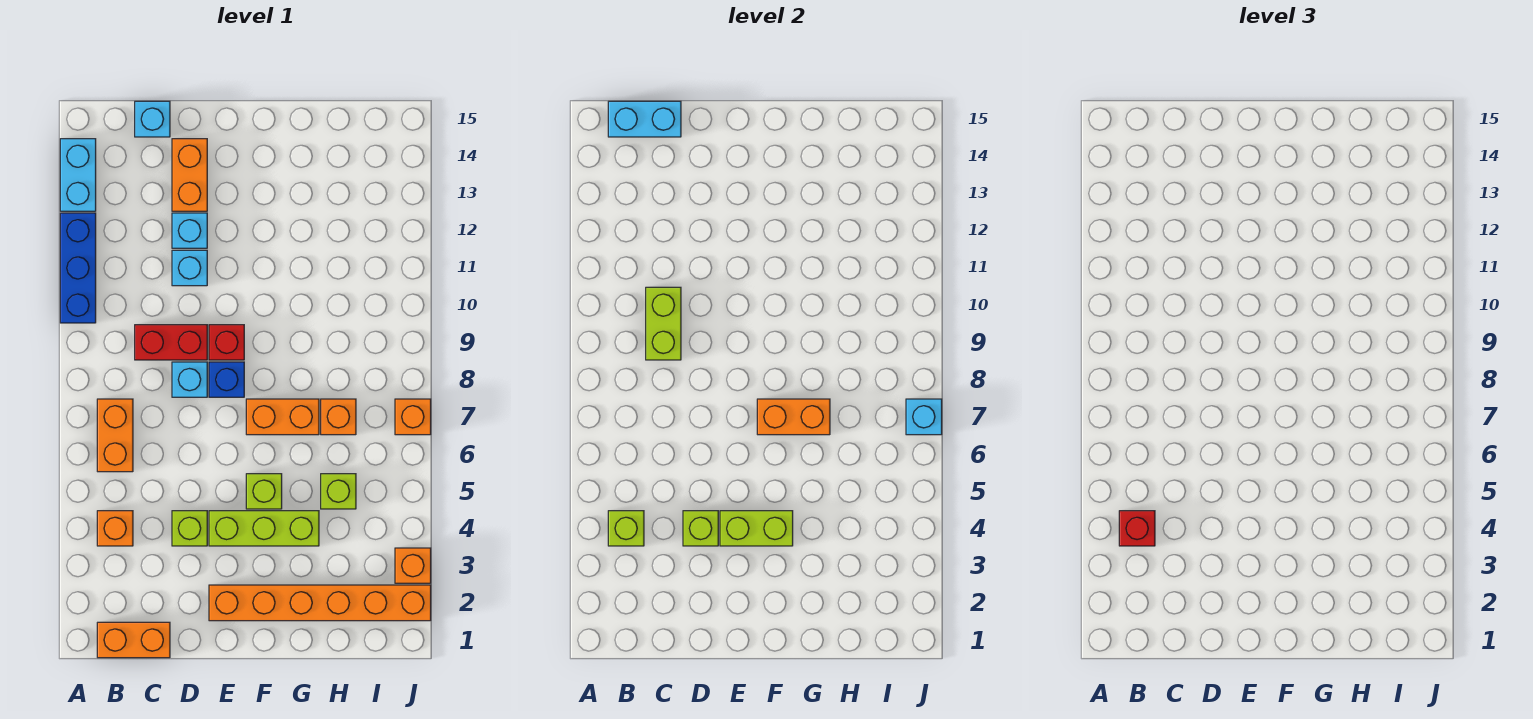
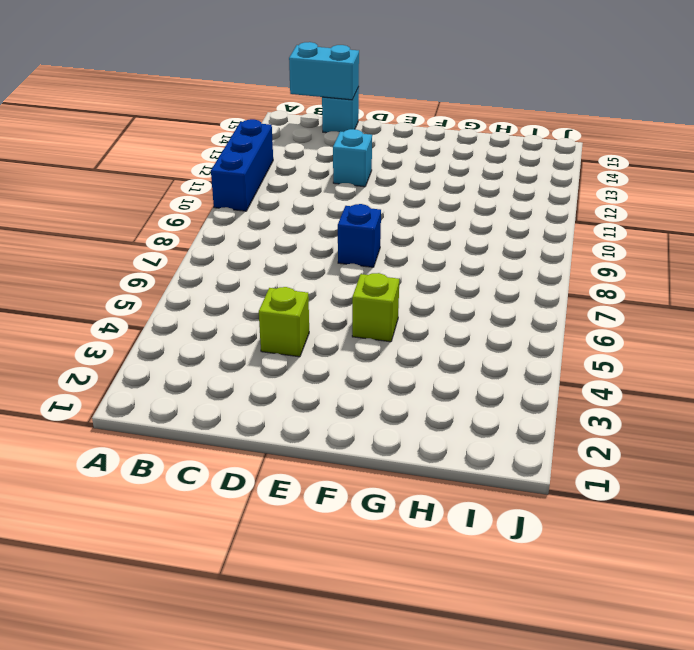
none -> cyan brick A13:A14 level 1
none -> orange brick B1:C1 level 1
none -> orange brick B4 level 1
none -> orange brick B6:B7 level 1

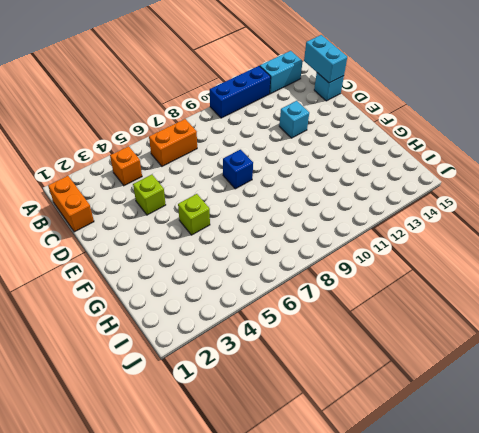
none -> red brick C9:D9 level 1
none -> cyan brick D8 level 1
none -> cyan brick D11 level 1
none -> orange brick D13:D14 level 1

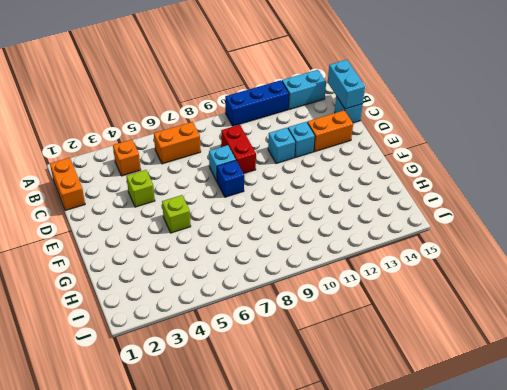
none -> orange brick E2:J2 level 1
none -> lime brick E4:G4 level 1
none -> red brick E9 level 1
none -> orange brick F7:G7 level 1

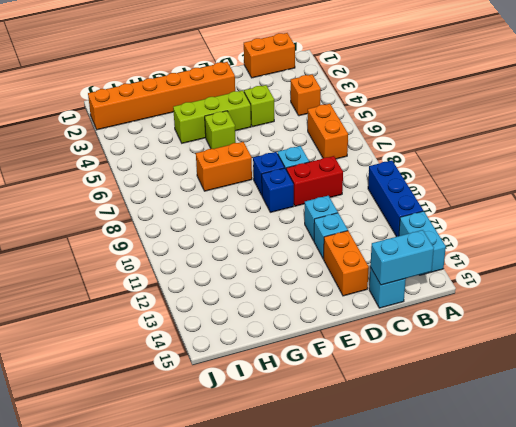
blue brick E9 level 1 -> red brick E9 level 1
none -> lime brick H5 level 1
none -> orange brick H7 level 1
none -> orange brick J3 level 1
none -> orange brick J7 level 1

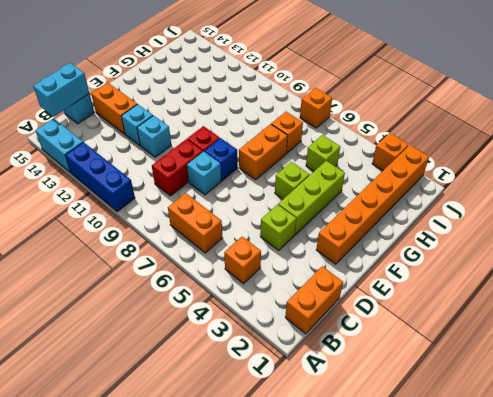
none -> lime brick B4 level 2
none -> lime brick C9:C10 level 2
none -> lime brick D4 level 2
none -> lime brick E4:F4 level 2

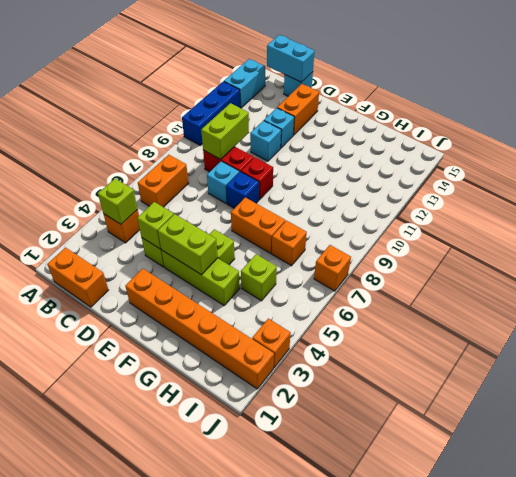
none -> orange brick F7:G7 level 2
none -> cyan brick J7 level 2
none -> red brick B4 level 3

